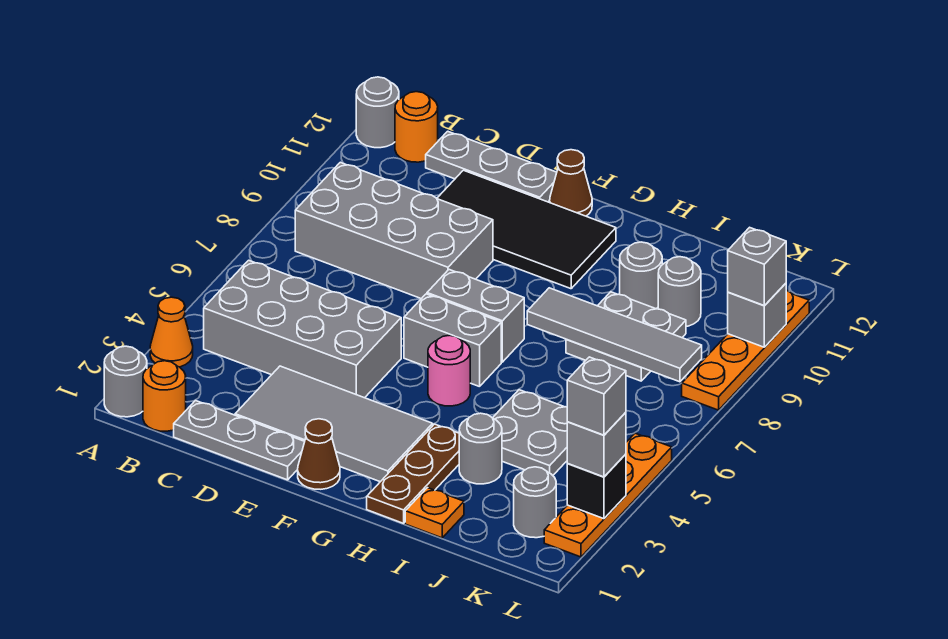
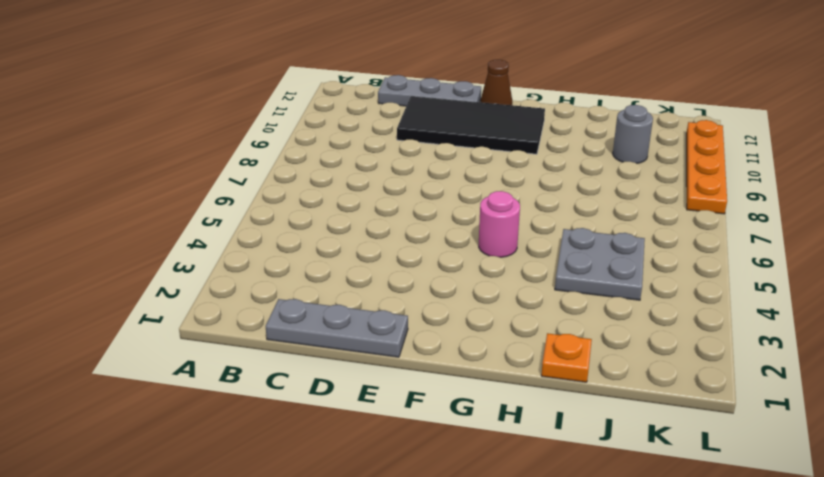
none -> grey round brick A1 level 1
none -> orange cone A3 level 1
none -> grey round brick A12 level 1
none -> orange round brick B1 level 1

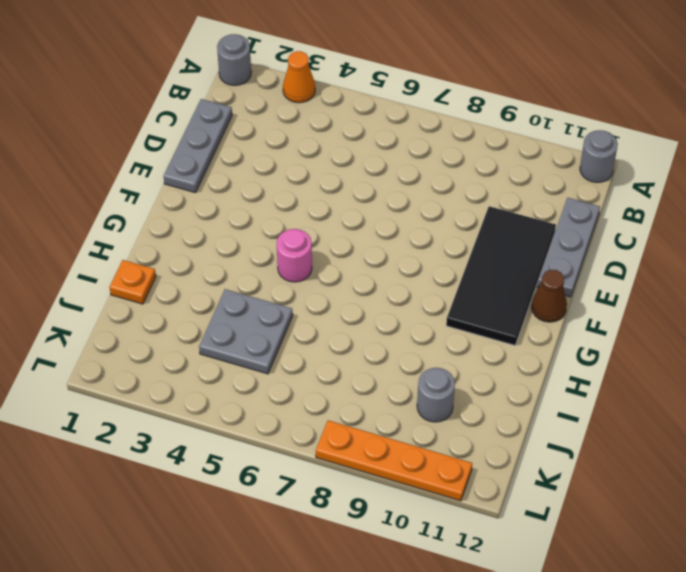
none -> orange round brick B1 level 1
none -> grey brick B4:E5 level 1
none -> grey brick B8:E9 level 1
none -> orange round brick B12 level 1

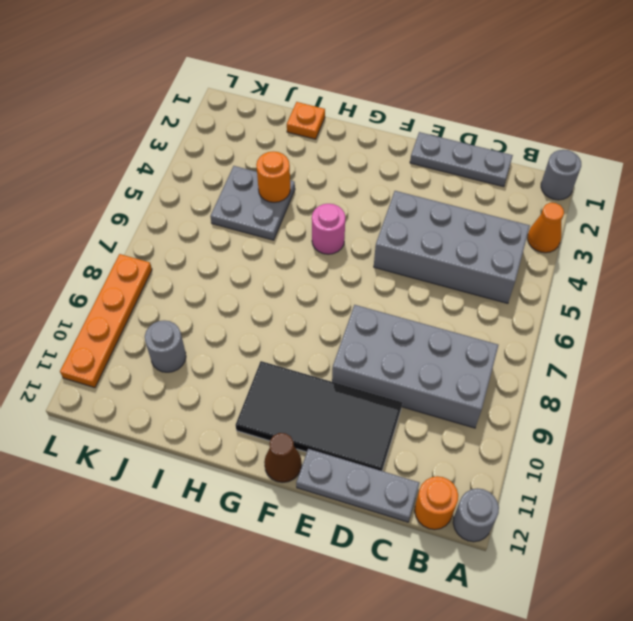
orange round brick I4 level 2 -> orange round brick B1 level 1
none -> grey tile D2:G3 level 1
none -> brown cone F1 level 1
none -> grey brick F6:G6 level 1
none -> grey brick F7:G7 level 1

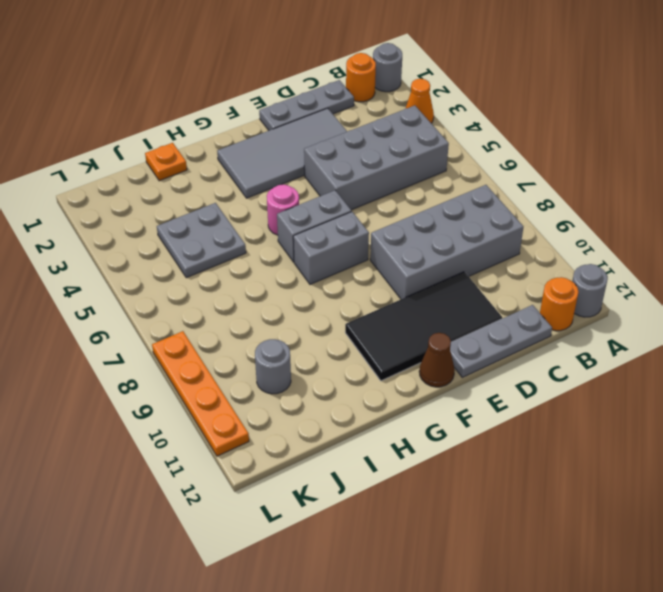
none -> brown cone F1 level 1
none -> brown plate H1:H3 level 1
none -> grey round brick I3 level 1
none -> grey plate I8:J9 level 1

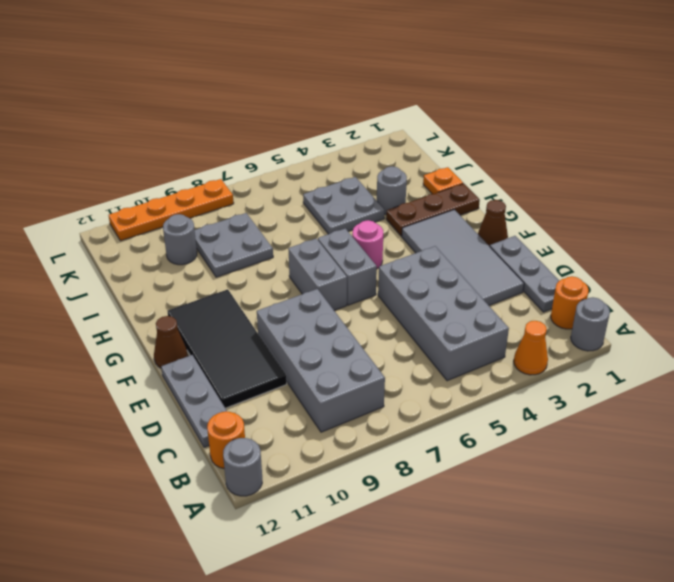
none -> grey round brick I10 level 1
none -> grey round brick K2 level 1
none -> orange plate L2:L5 level 1
none -> grey tile H8:K8 level 2

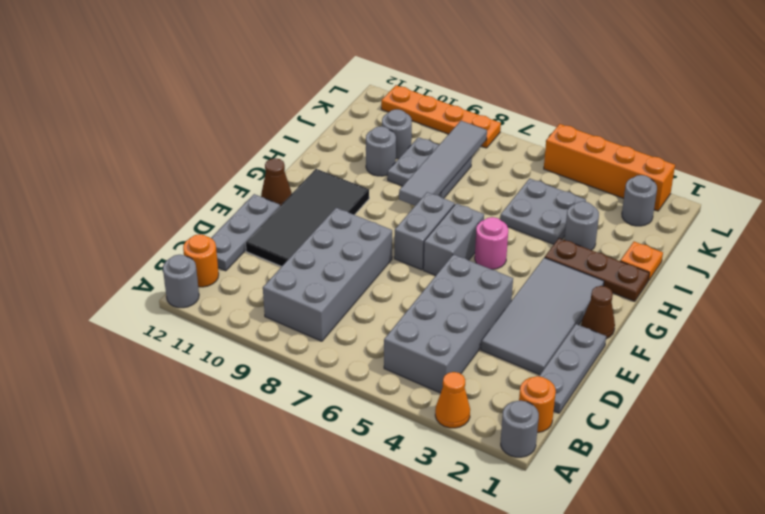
orange brick L2:L5 level 1 -> orange plate L2:L5 level 1
none -> black brick L3 level 2
none -> grey brick L10 level 2
none -> grey brick L3 level 3
none -> grey brick L10 level 3

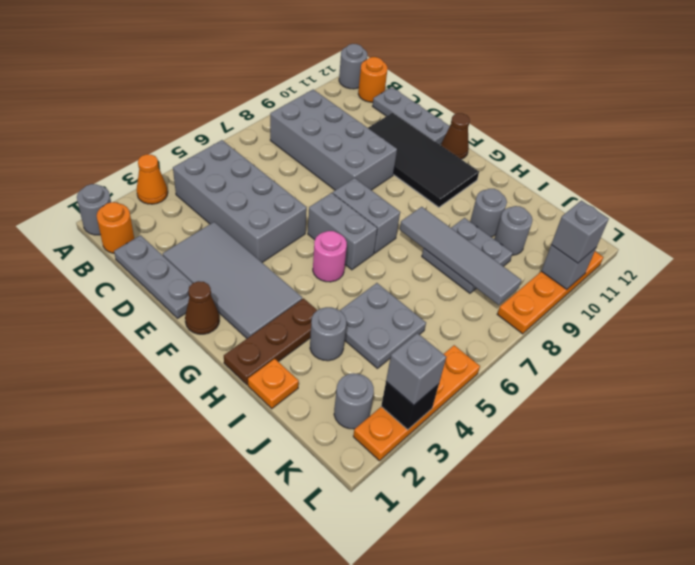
none -> grey brick L3 level 4

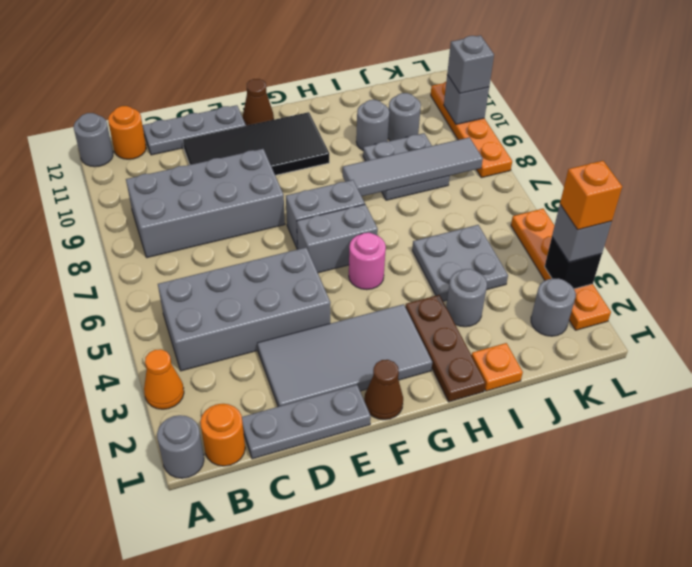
orange brick L3 level 4 -> grey brick L3 level 4

